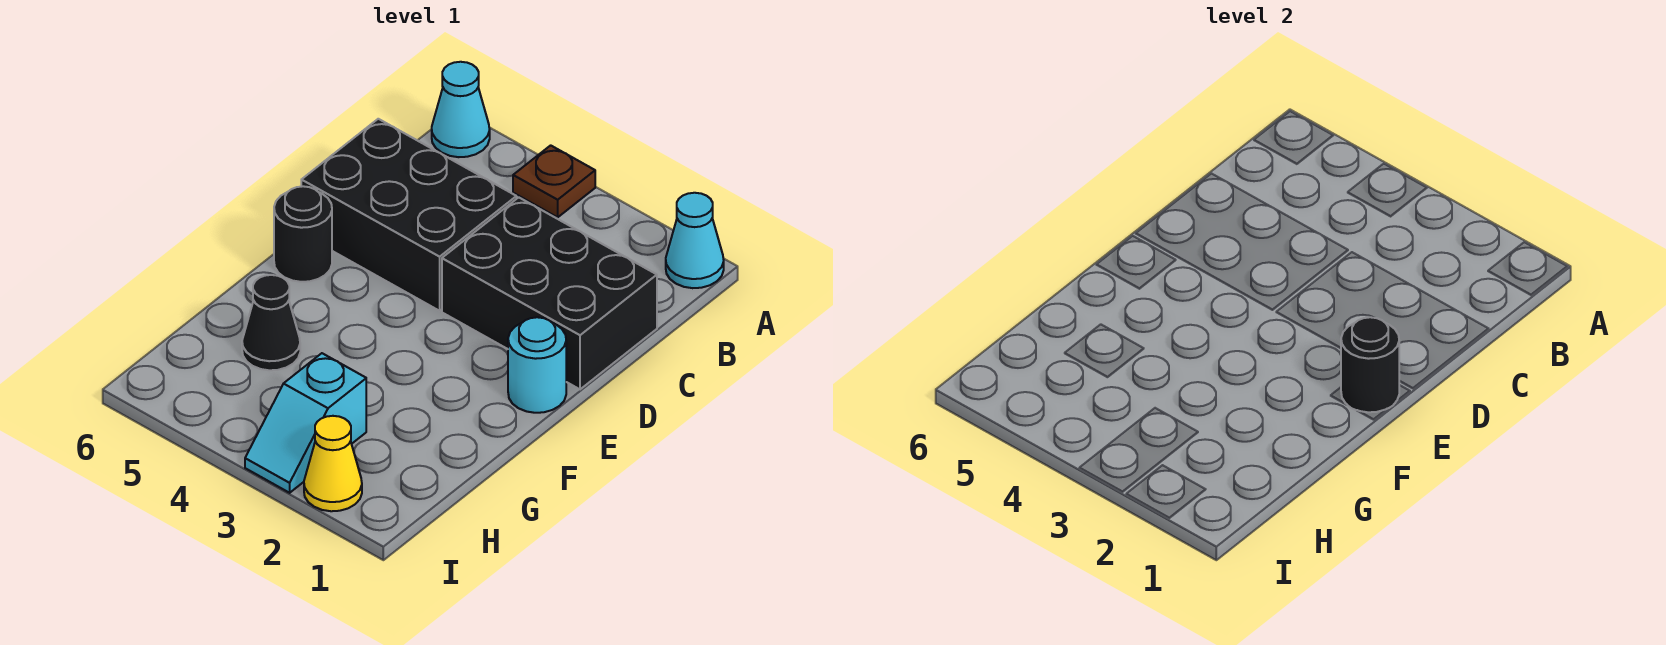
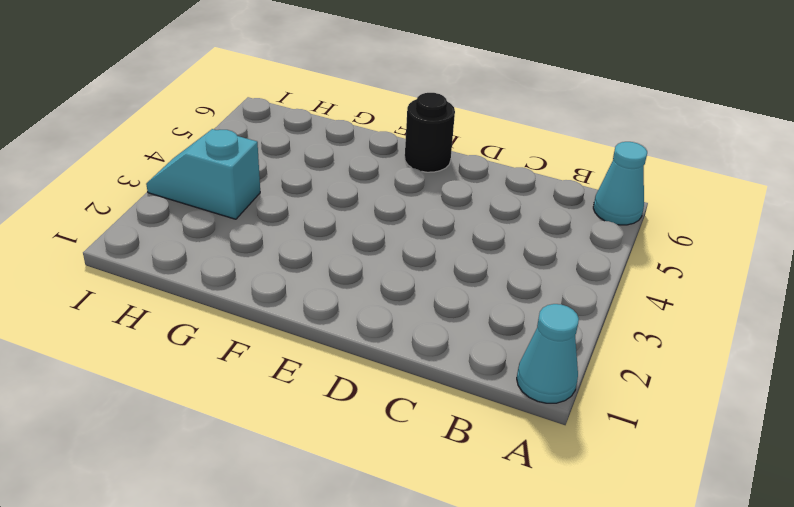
none -> brown plate A4 level 1
none -> black brick C1:D3 level 1

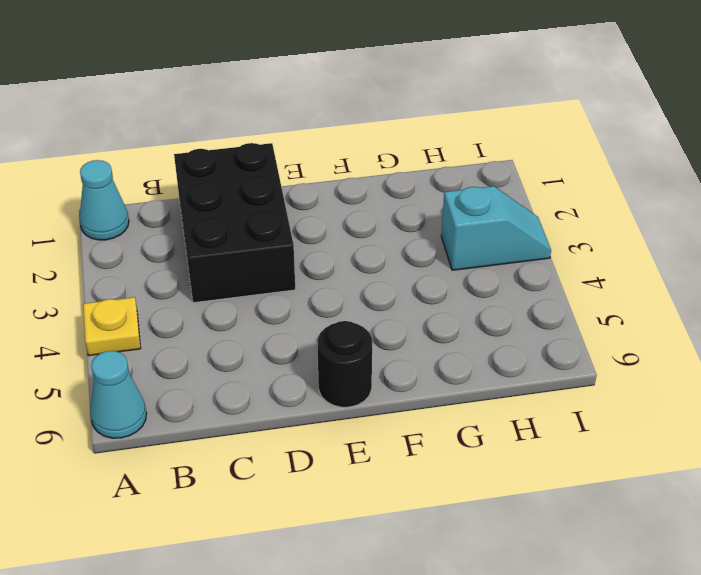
yellow plate A4 level 1 -> brown plate A4 level 1
none -> black brick C4:D6 level 1
none -> cyan round brick E1 level 1

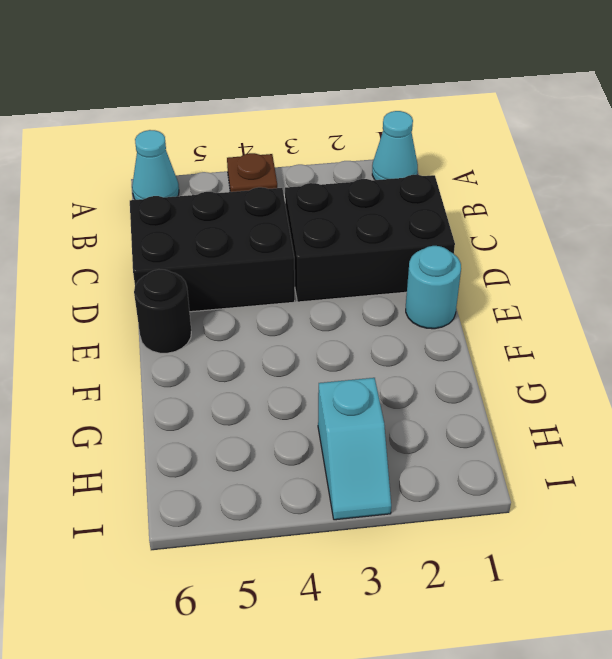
none -> black cone G5 level 1
none -> yellow cone I2 level 1

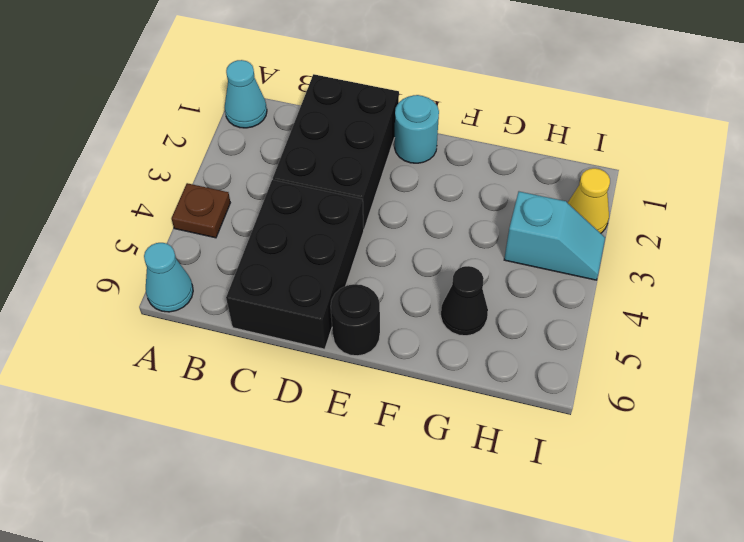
none -> black round brick E1 level 2

